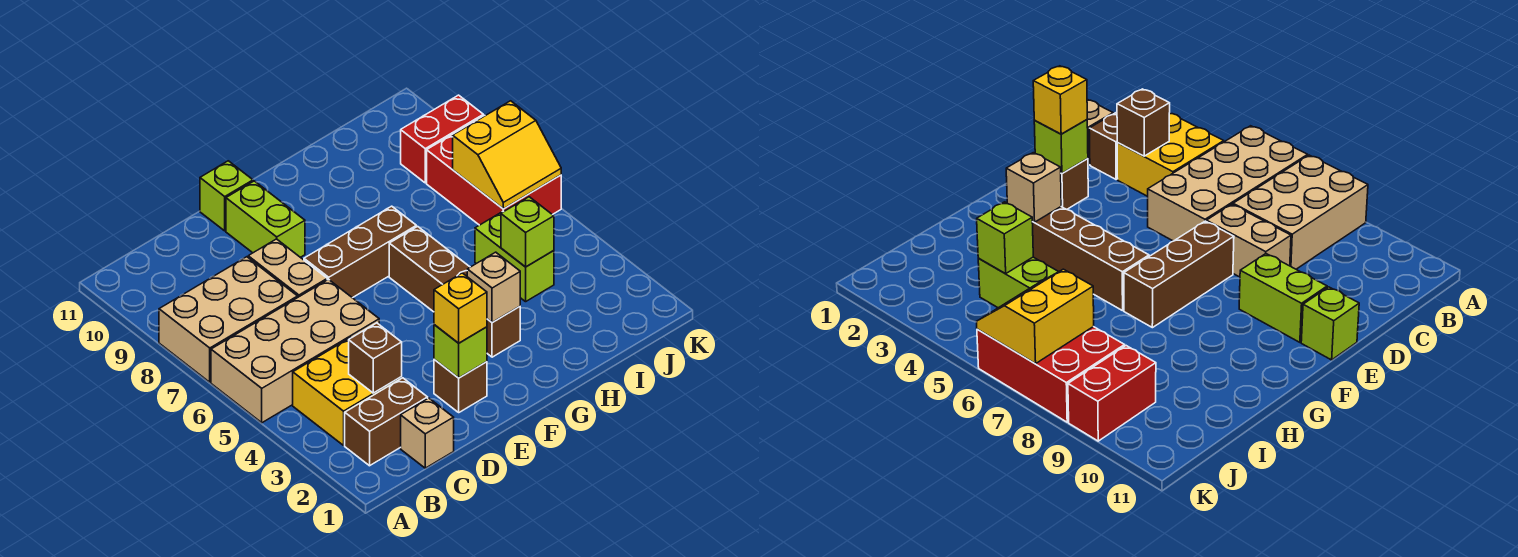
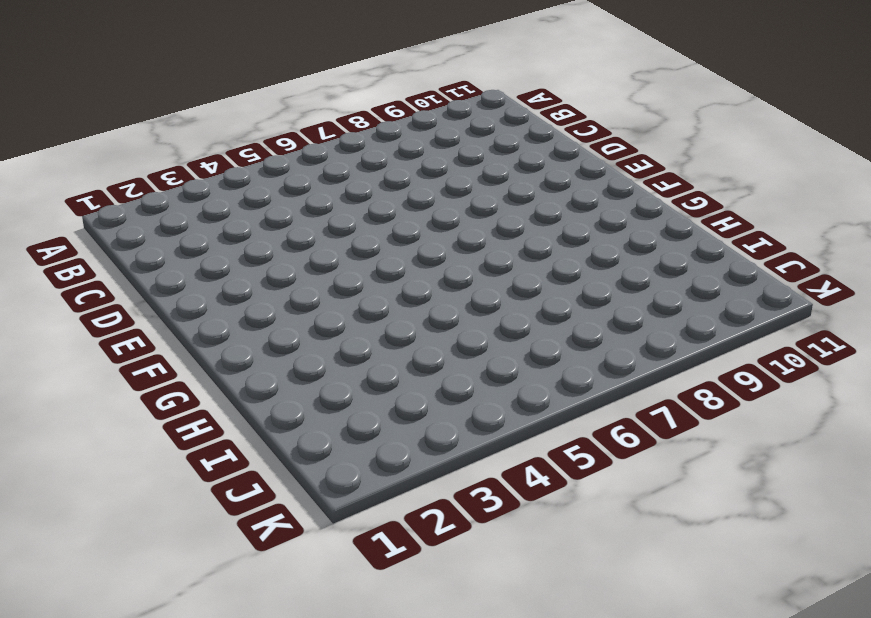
none -> tan brick A5:D6 level 1
none -> tan brick A7:C8 level 1
none -> brown brick B2:C2 level 1

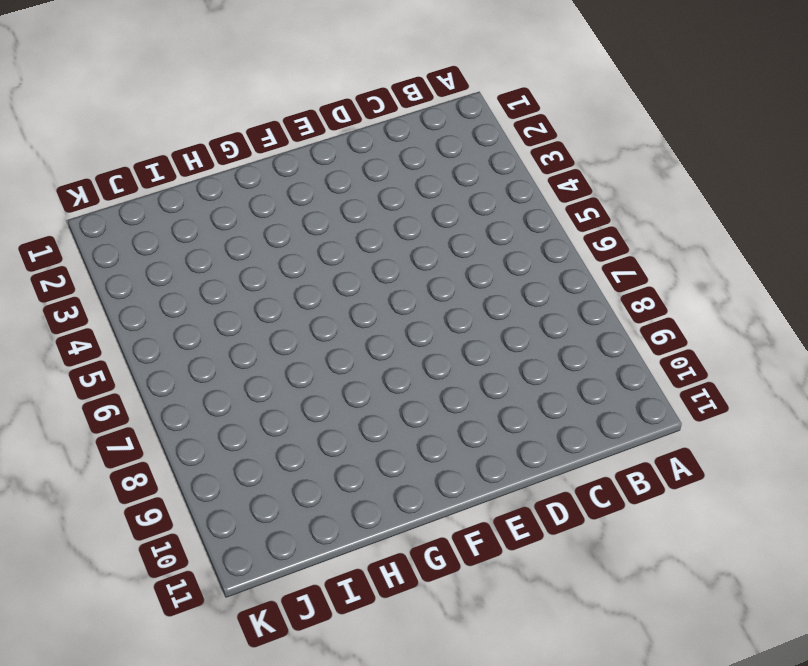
none -> tan brick A5:D6 level 1
none -> tan brick A7:C8 level 1
none -> brown brick B2:C2 level 1

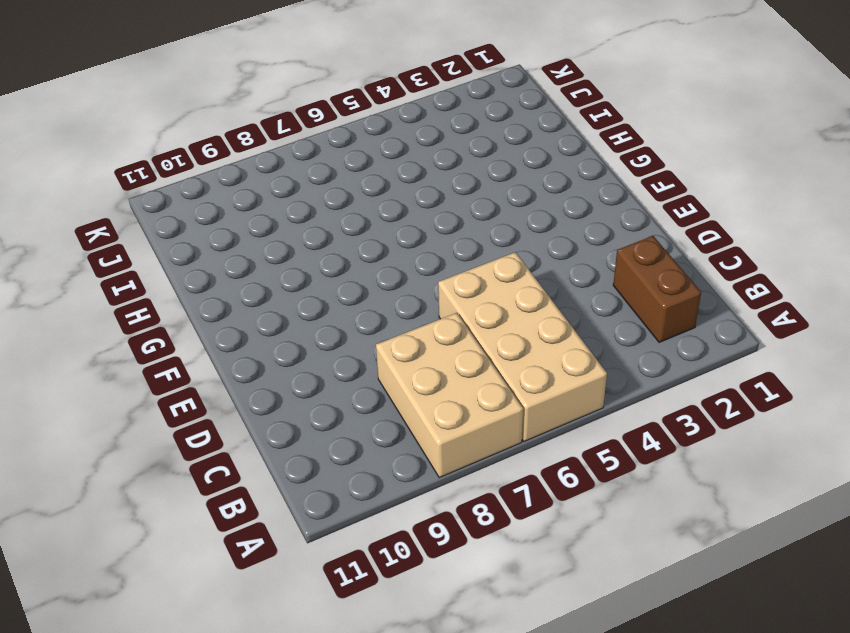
none -> yellow brick B3:C4 level 1
none -> tan brick C1 level 1
none -> tan brick D7:D8 level 1

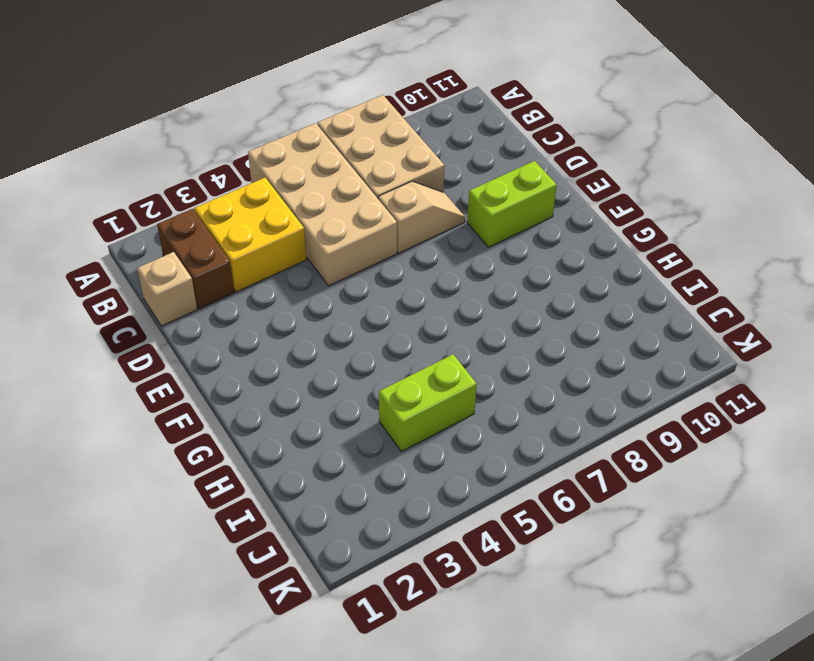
tan slope D7:D8 level 1 top 7 -> tan brick D7:D8 level 1
none -> brown brick E2 level 1
none -> brown brick E7:G7 level 1
none -> lime brick E11 level 1

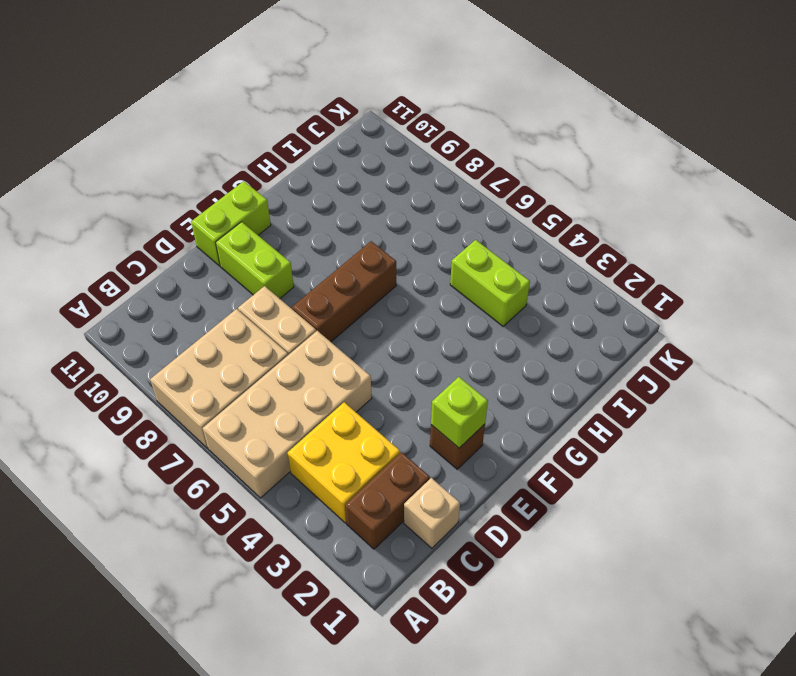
lime brick E11:F11 level 1 -> lime brick E11 level 1
none -> brown brick G3:G6 level 1
none -> red brick J6:K8 level 1
none -> red brick J9:K9 level 1

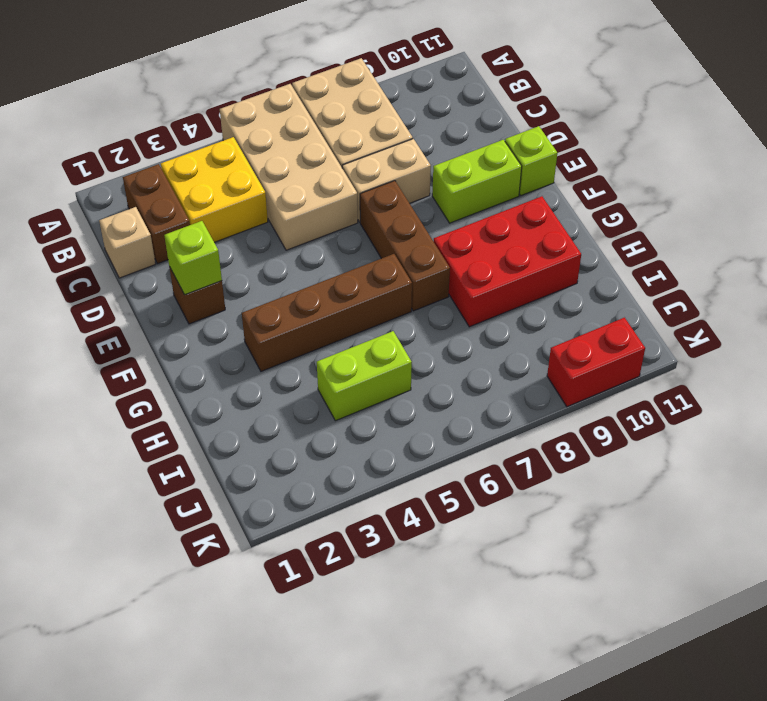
red brick G8:H10 level 1 -> red brick J6:K8 level 1
red brick K9:K10 level 1 -> red brick J9:K9 level 1
none -> brown brick C3 level 2
none -> tan brick G3 level 2
none -> lime brick I4 level 2

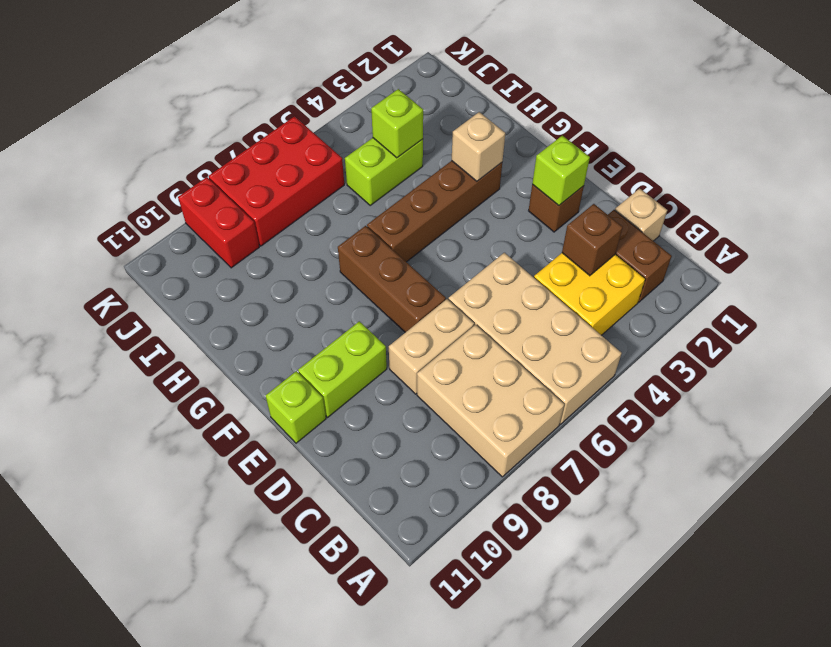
none -> yellow slope J6:K7 level 2 top 7
none -> yellow brick E2 level 3

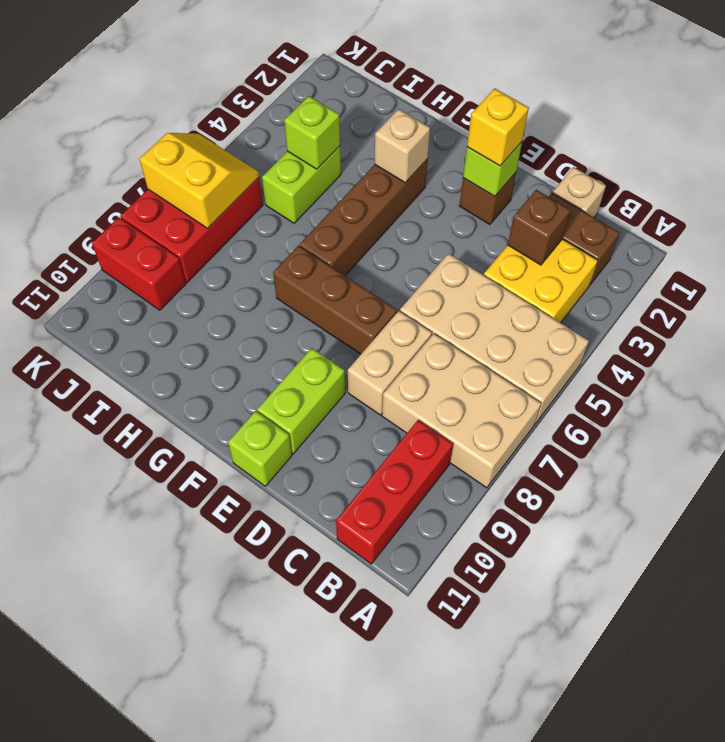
red brick B9:B11 level 1 -> none

